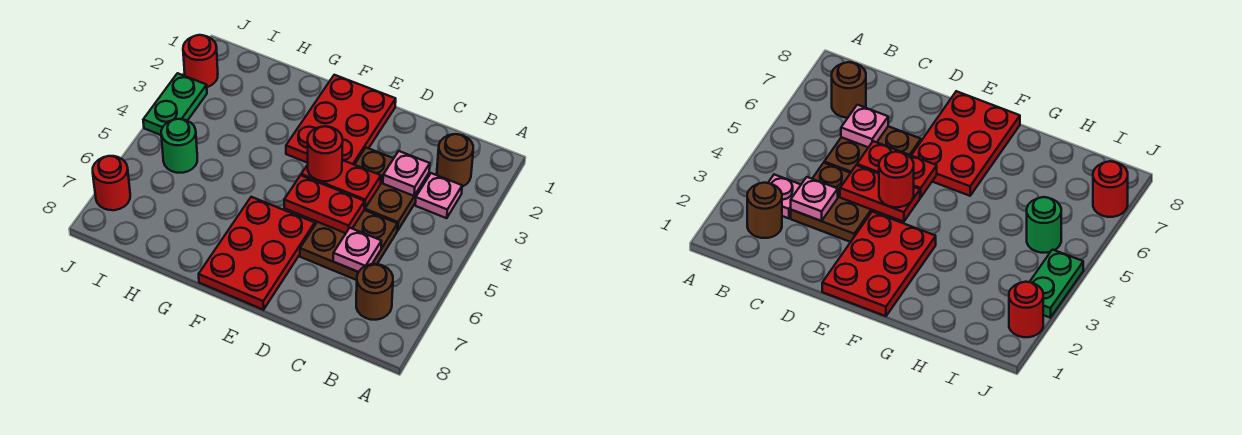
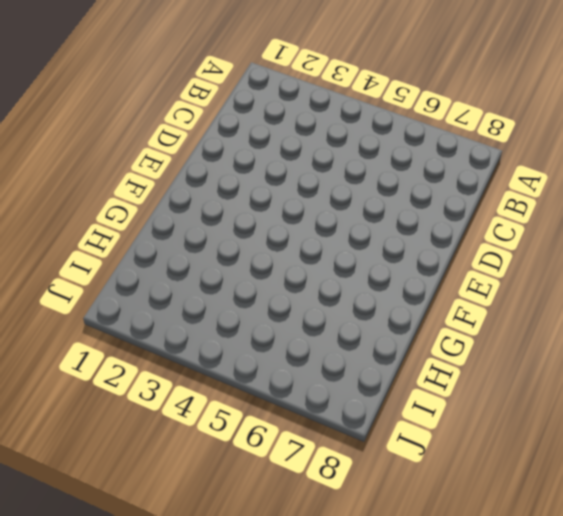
none -> brown round brick B2 level 1
none -> pink plate B3 level 1
none -> brown round brick B7 level 1

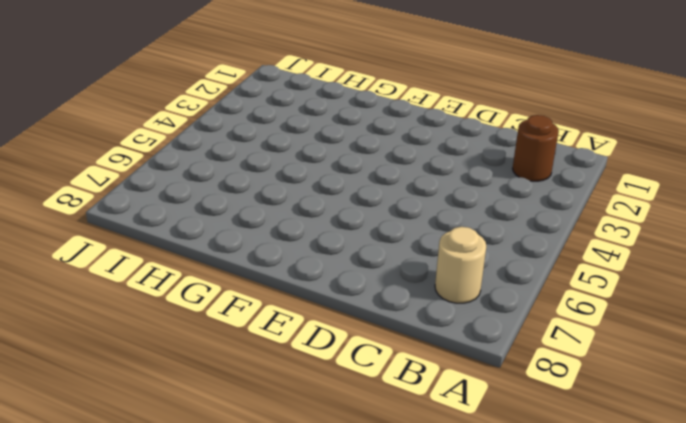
tan round brick B7 level 1 -> brown round brick B7 level 1
none -> pink plate B3 level 1
none -> brown plate C3:D4 level 1
none -> brown plate C5:D6 level 1

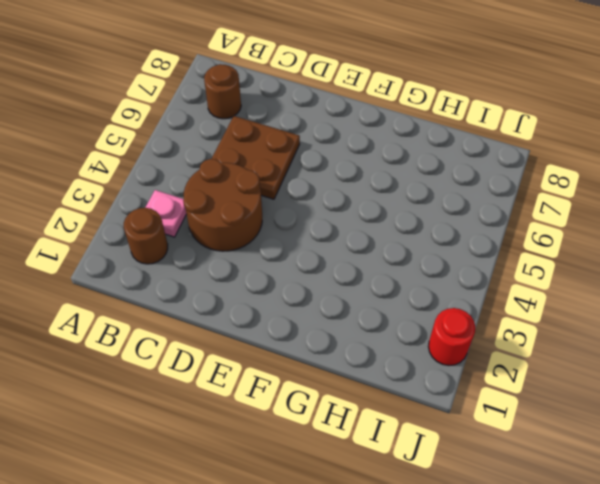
brown round brick C3:D4 level 1 -> brown plate C3:D4 level 1
none -> red plate E1:F3 level 1
none -> red plate E6:F8 level 1
none -> green round brick I5 level 1

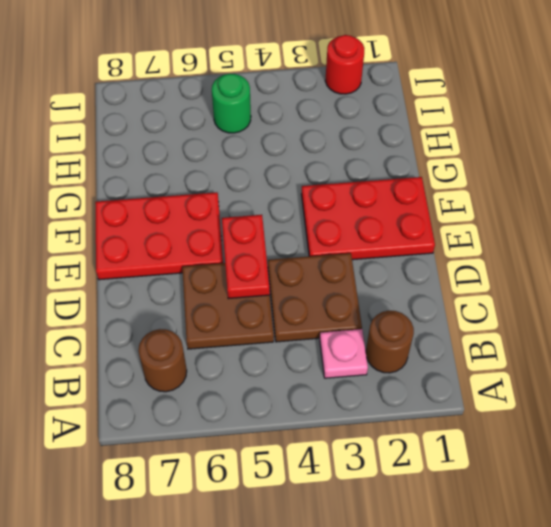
none -> green plate J3:J4 level 1
none -> red round brick J7 level 1
none -> pink plate C3 level 2

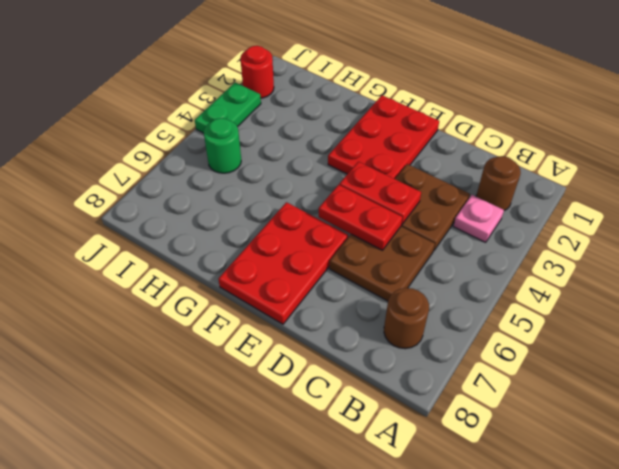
none -> red round brick J7 level 1
none -> pink plate C3 level 2
none -> pink plate C6 level 2

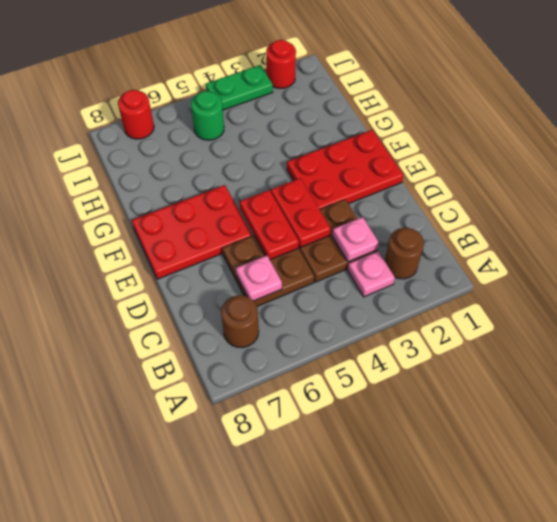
none -> red round brick E4 level 3

